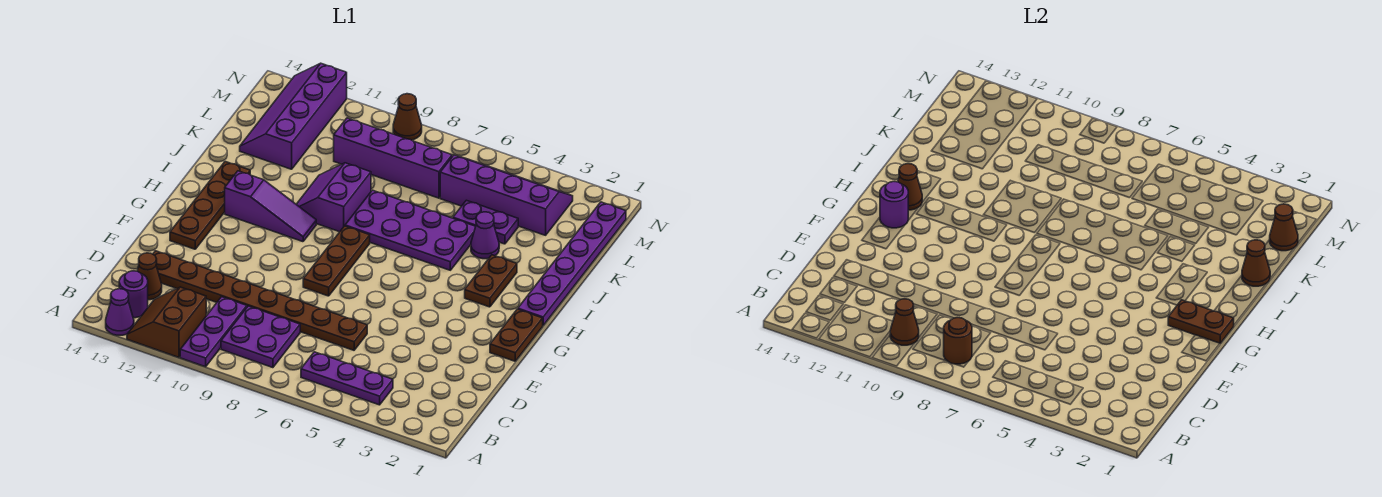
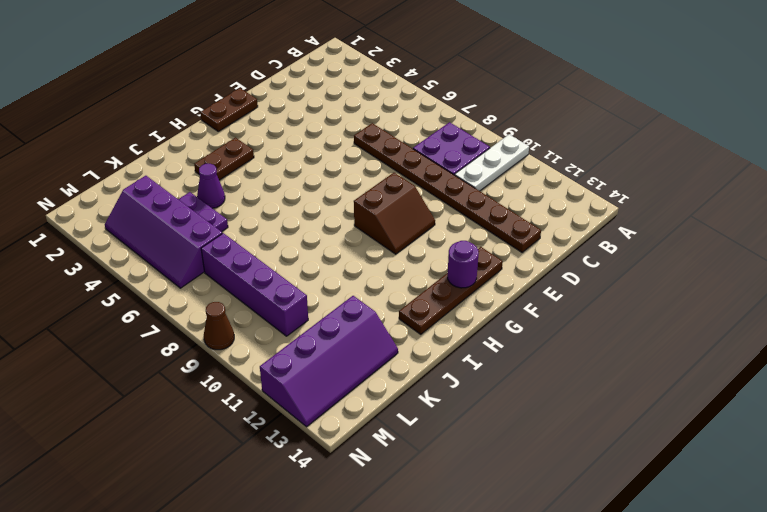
white plate A10:C10 level 1 -> purple plate A10:C10 level 1
brown slope F9:G10 level 1 top 9 -> brown slope A11:B12 level 1 top 11
none -> purple cone A13 level 1
none -> purple plate B4:B6 level 1
none -> purple round brick B13 level 1

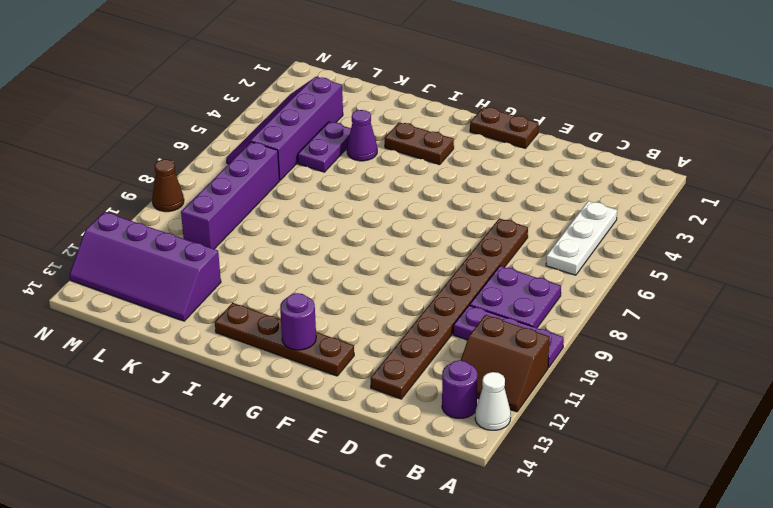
white cone A13 level 1 -> purple cone A13 level 1
white plate B4:B6 level 1 -> purple plate B4:B6 level 1
none -> brown cone C13 level 1
none -> brown plate F8:H8 level 1
none -> purple plate H1:M1 level 1

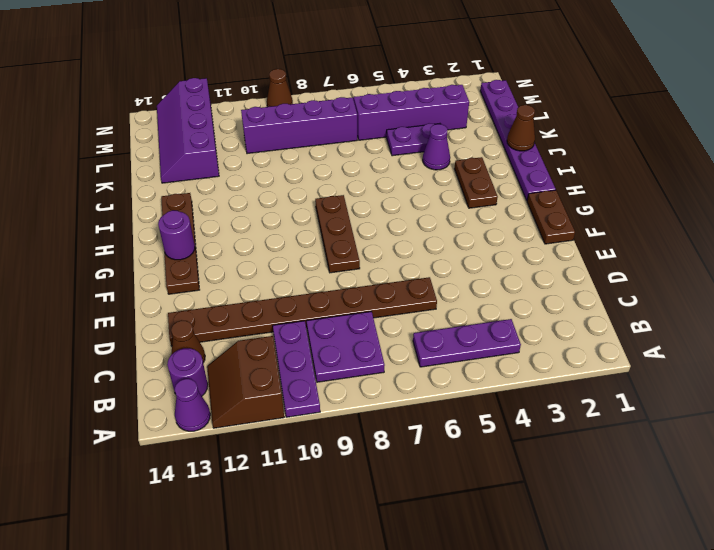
none -> purple slope H10:H12 level 1 top 12
none -> purple plate I5:J8 level 1
none -> purple slope I9:J10 level 1 top 9

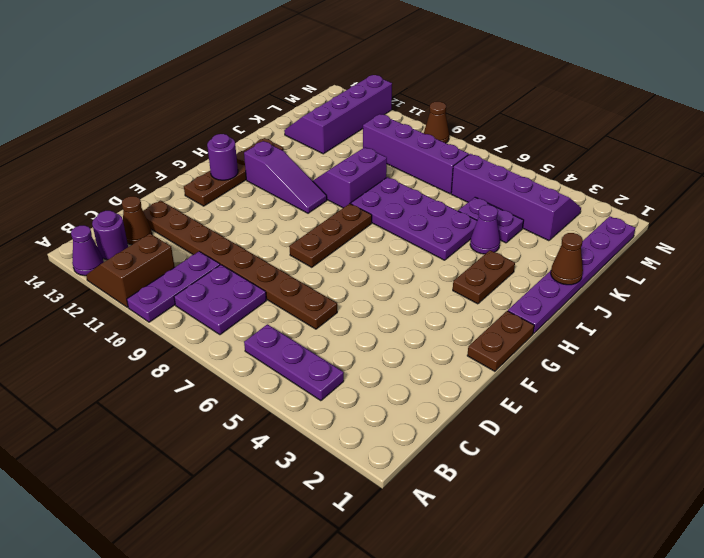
none -> brown round brick B8 level 2
none -> brown cone B10 level 2
none -> brown plate G1:G2 level 2

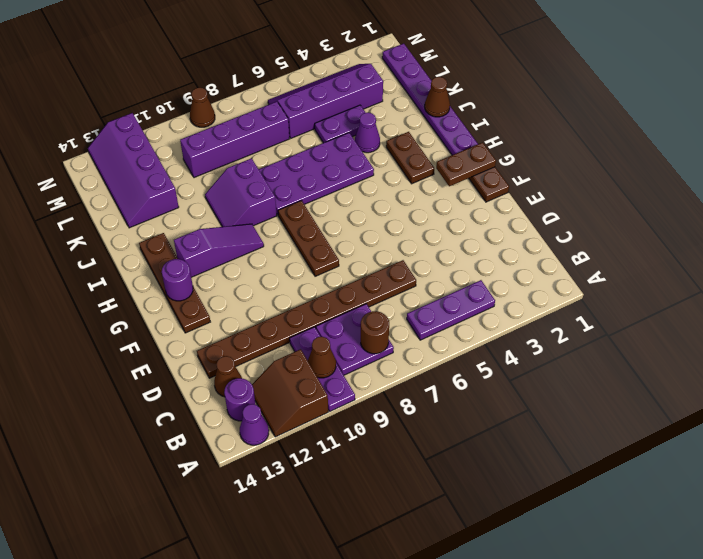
none -> brown cone H13 level 2
none -> brown cone L1 level 2

